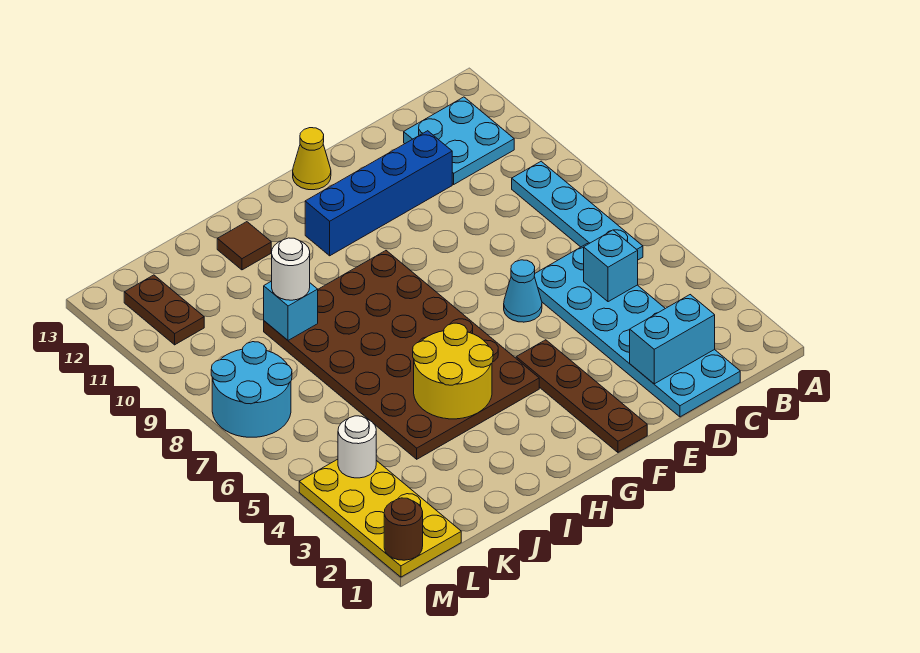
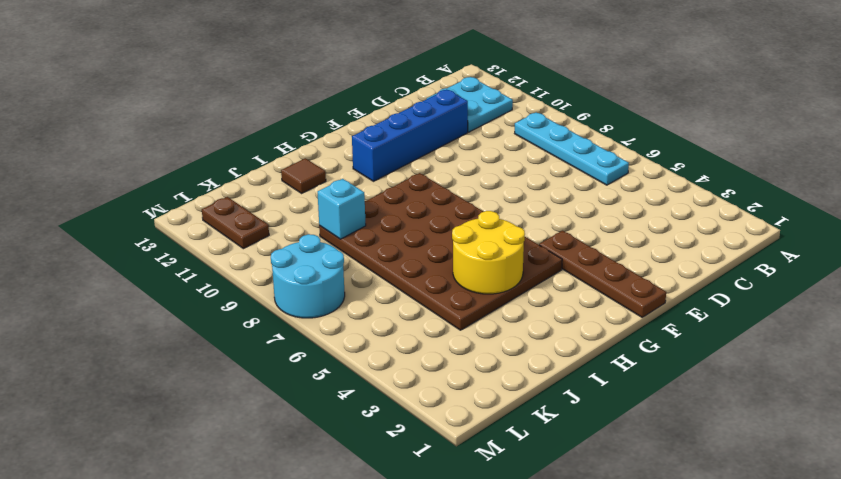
none -> cyan plate C1:D6 level 1
none -> cyan cone E6 level 1
none -> yellow cone F13 level 1

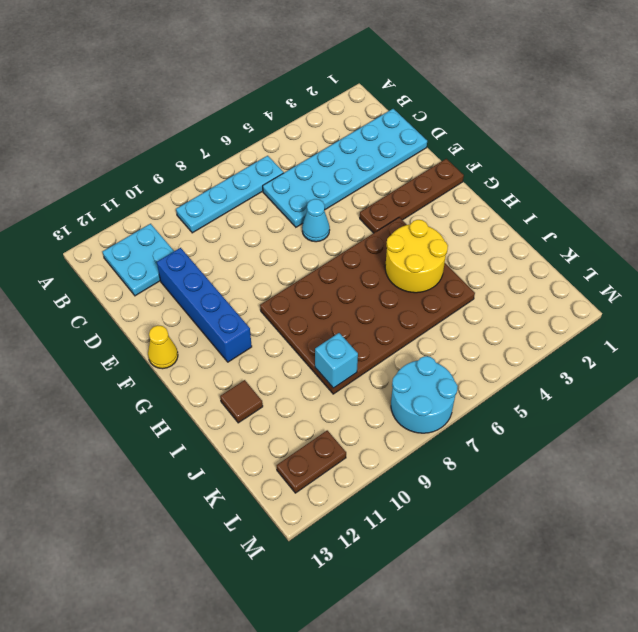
none -> yellow plate L1:M4 level 1
none -> cyan brick C2:D2 level 2
none -> cyan brick C5 level 2

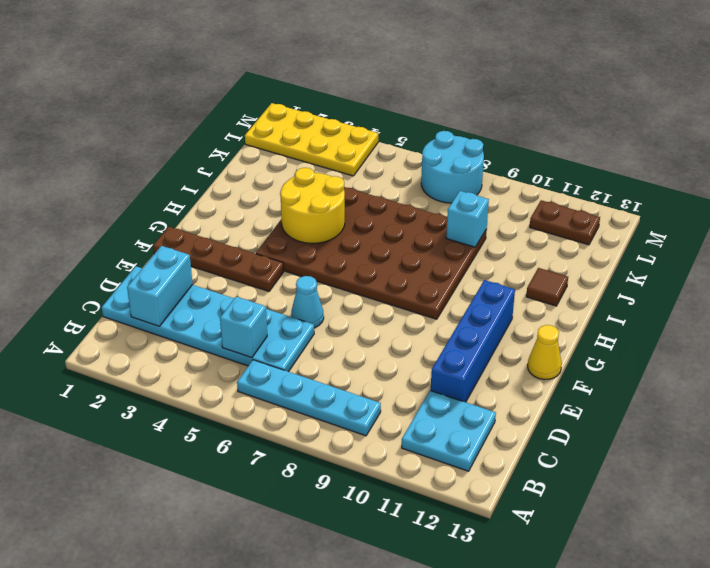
none -> white round brick L4 level 2
none -> brown round brick M1 level 2
none -> white round brick J9 level 3

